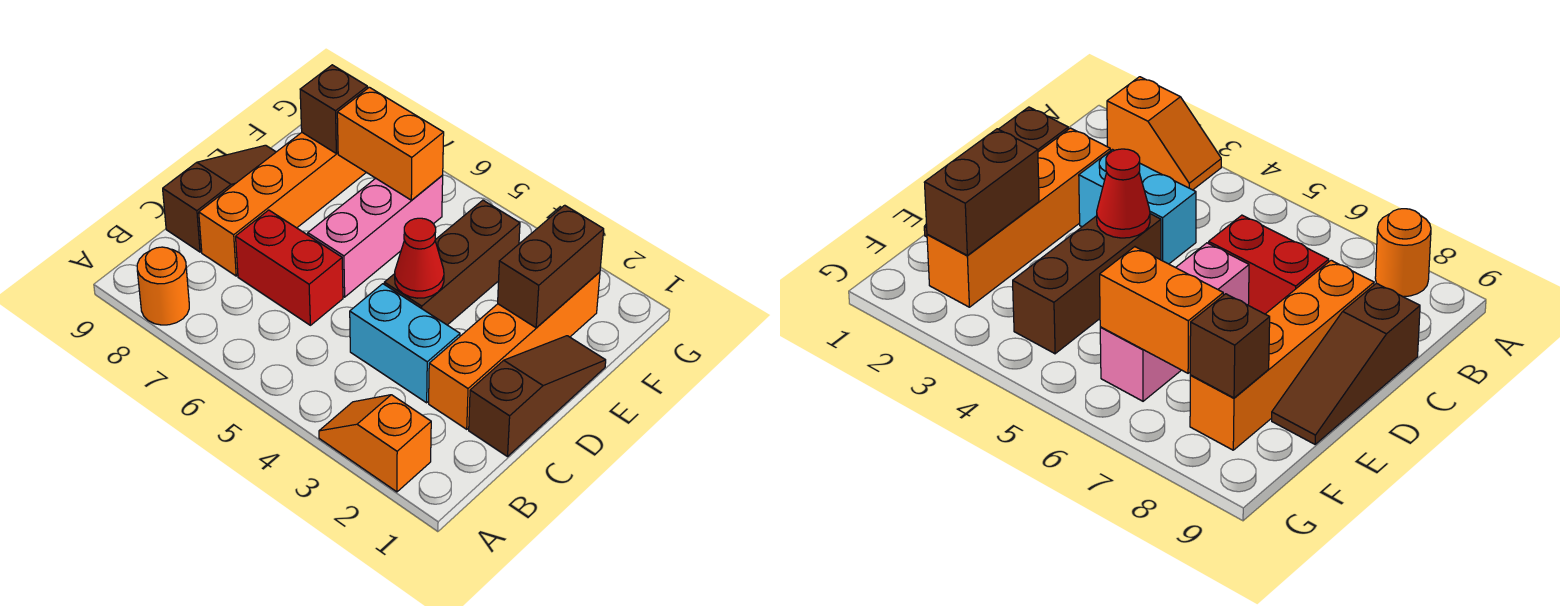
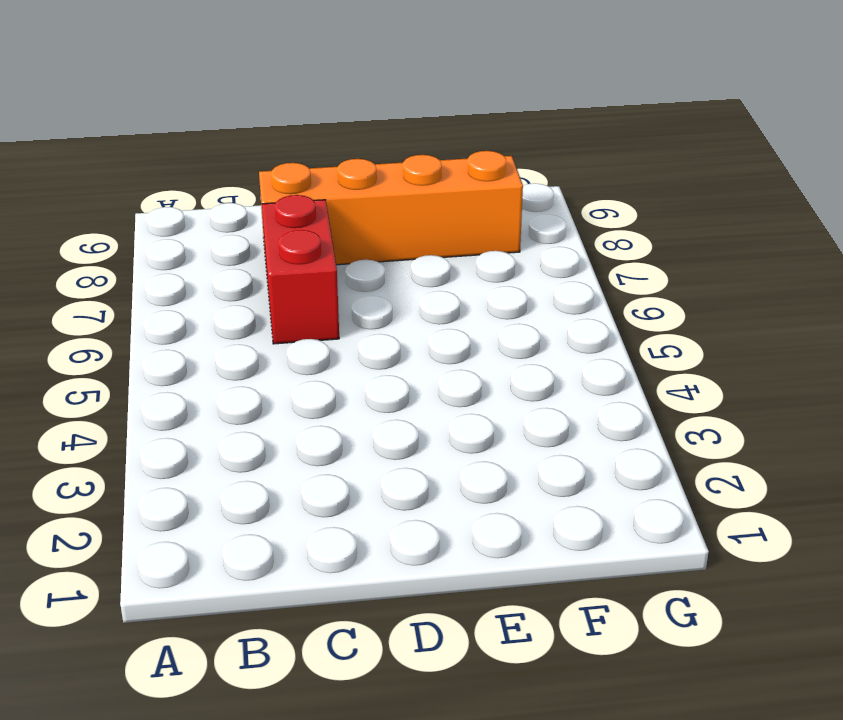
none -> orange slope A2:A3 level 1 top 2
none -> orange round brick A8 level 1
none -> brown slope C1:E1 level 1 top C

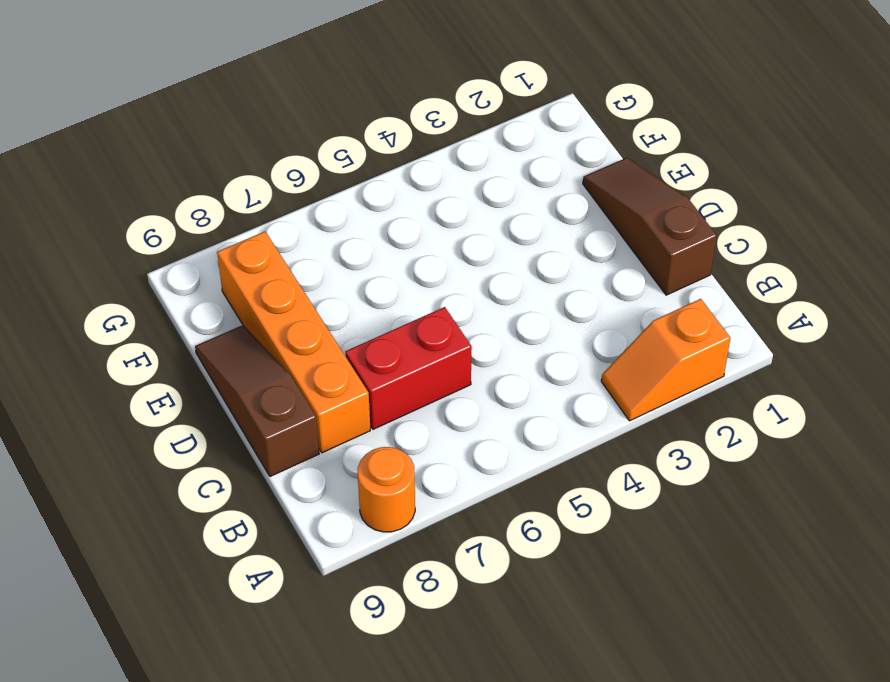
none -> orange brick C2:F2 level 1
none -> cyan brick C3:C4 level 1
none -> brown brick D4:F4 level 1

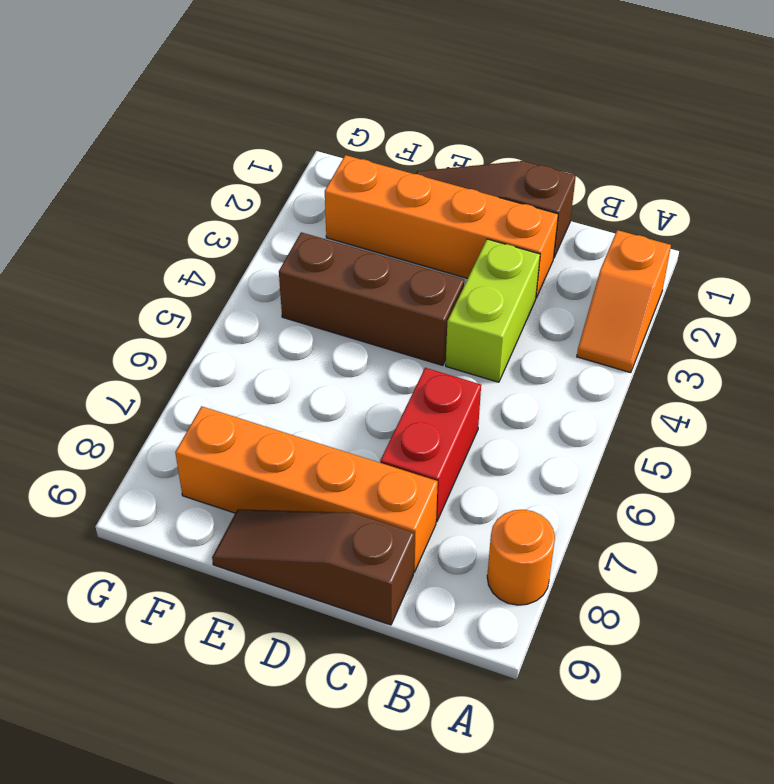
lime brick C3:C4 level 1 -> cyan brick C3:C4 level 1
none -> pink brick D6:F6 level 1
none -> red cone D4 level 2
none -> brown brick E2:F2 level 2

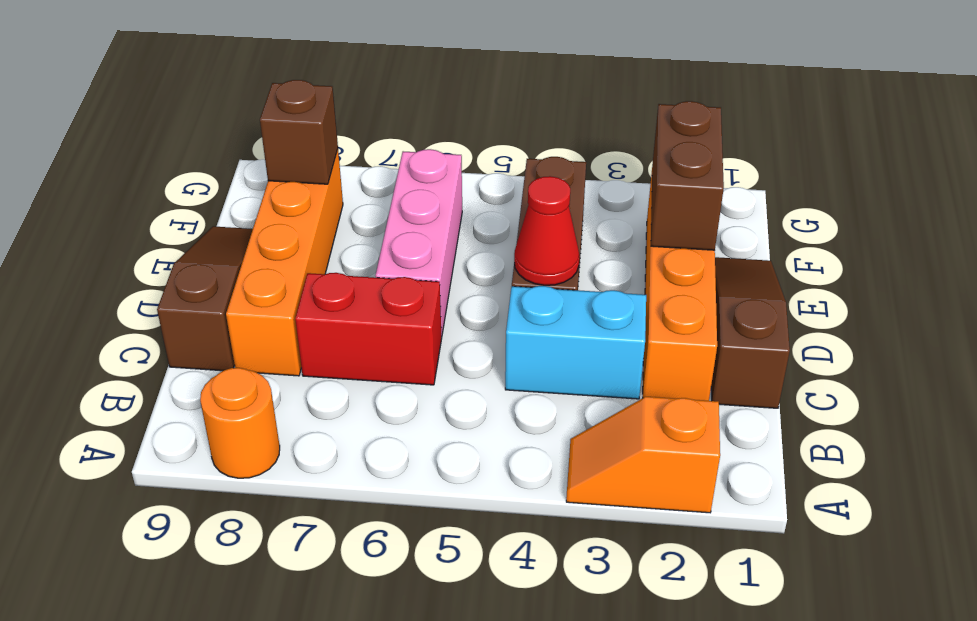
none -> orange brick F6:F7 level 2

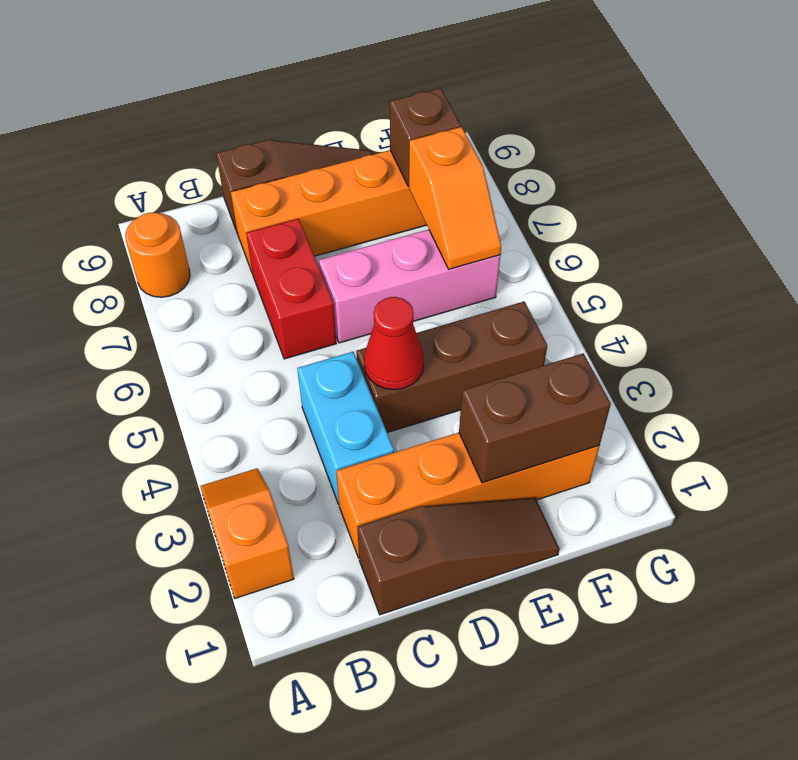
orange slope F6:F7 level 2 top 7 -> orange brick F6:F7 level 2

